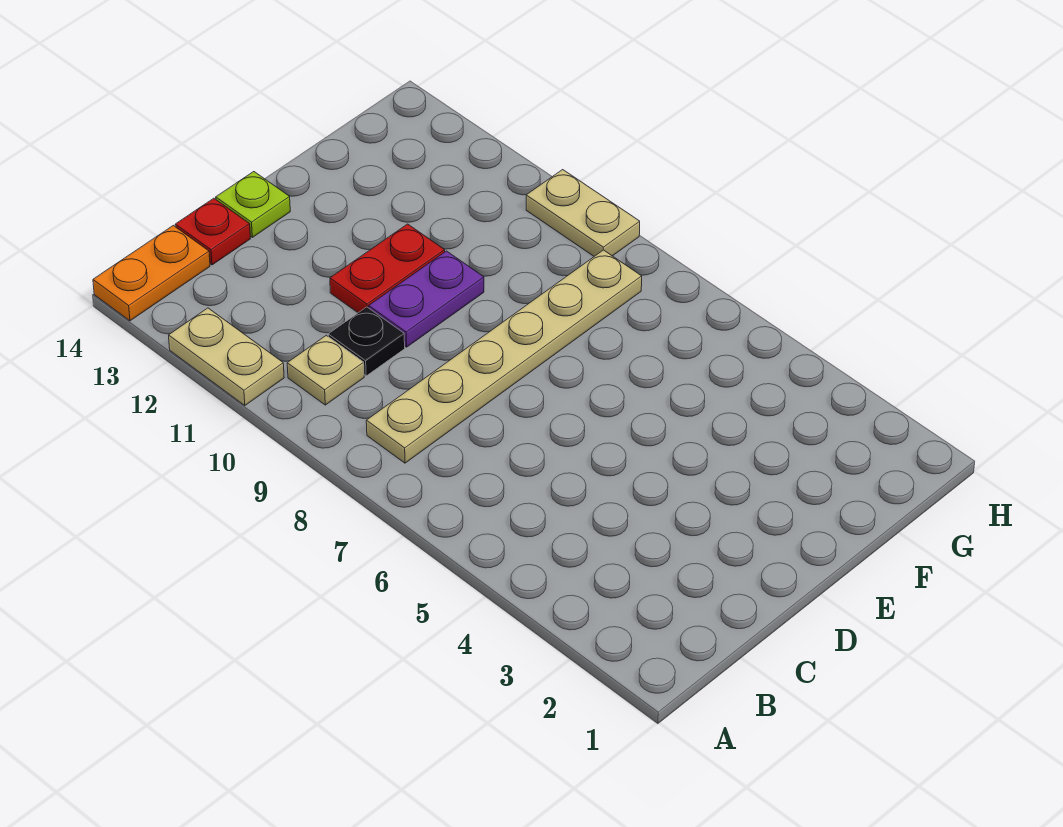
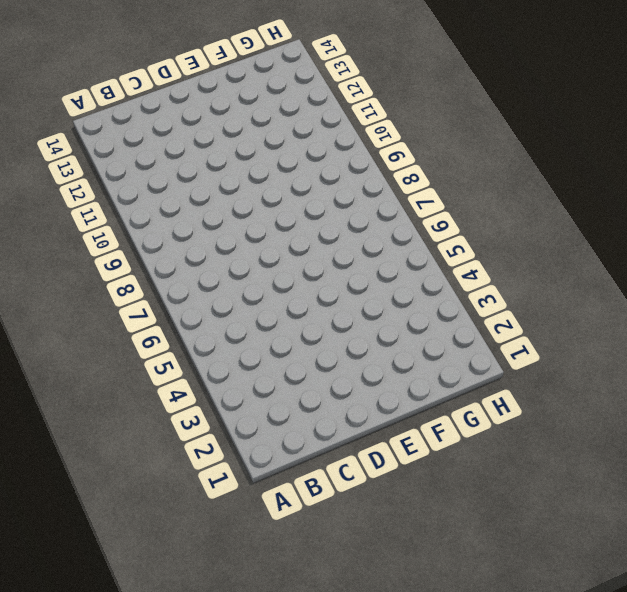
none -> tan plate A11:A12 level 1
none -> orange plate A14:B14 level 1

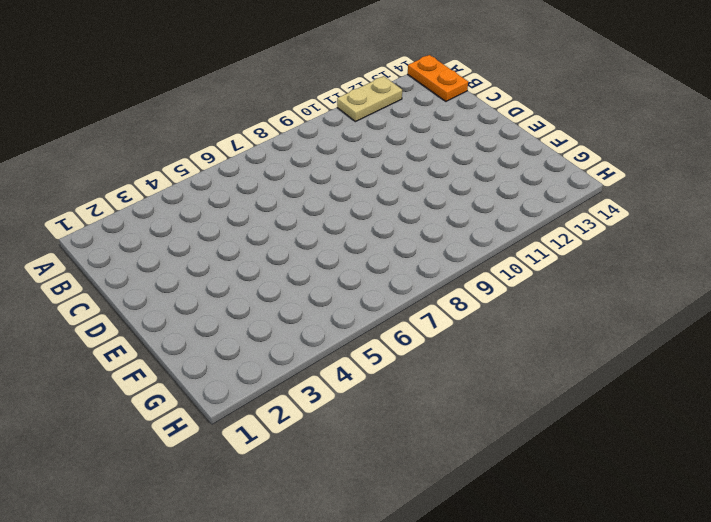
none -> tan plate B8:G8 level 1
none -> tan plate B10 level 1

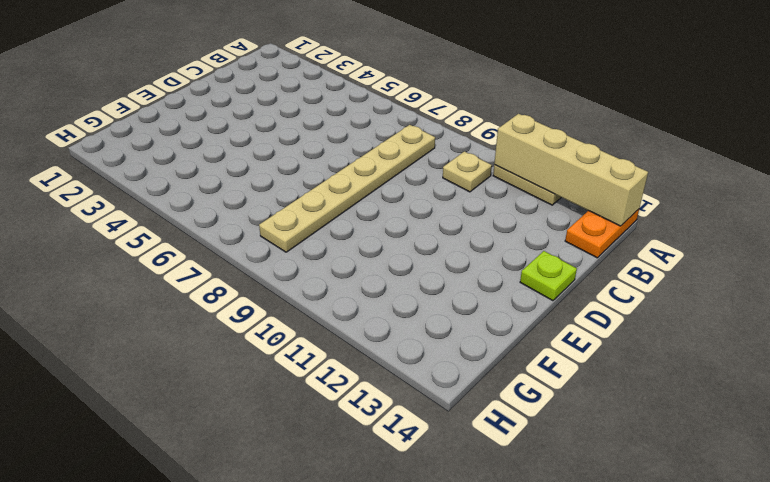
tan brick A11:A14 level 2 -> none
none -> black plate C10 level 1
none -> red plate C14 level 1

